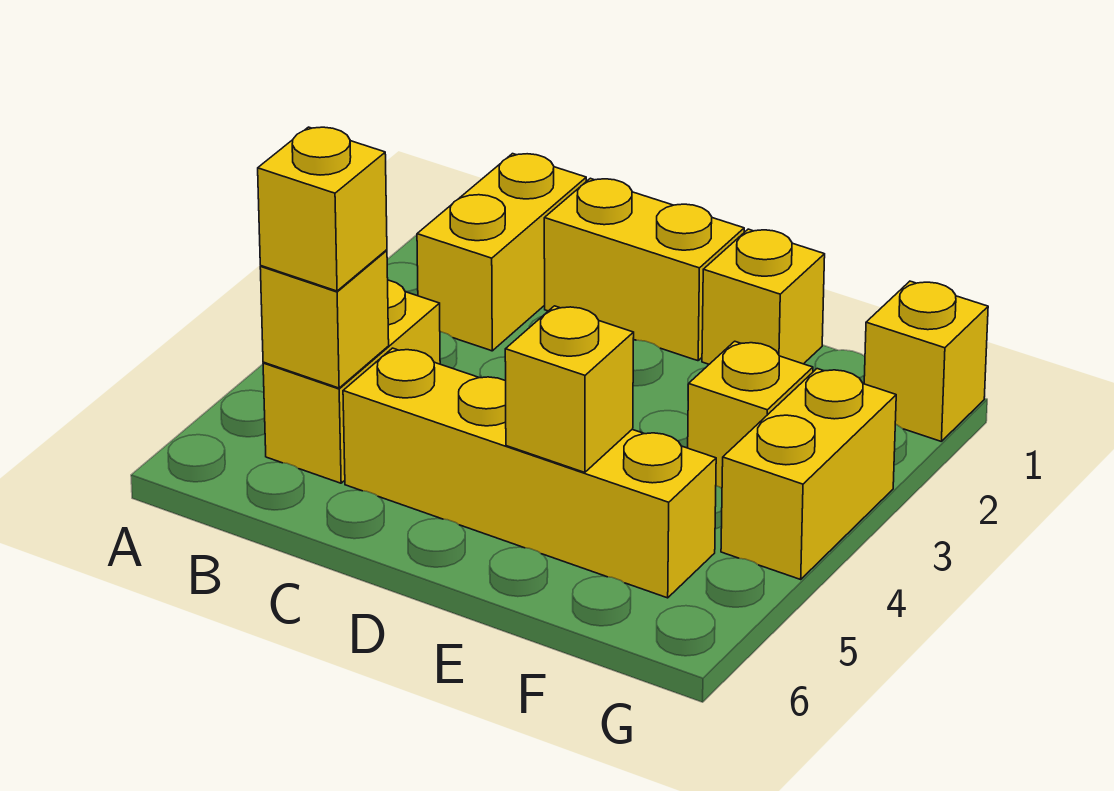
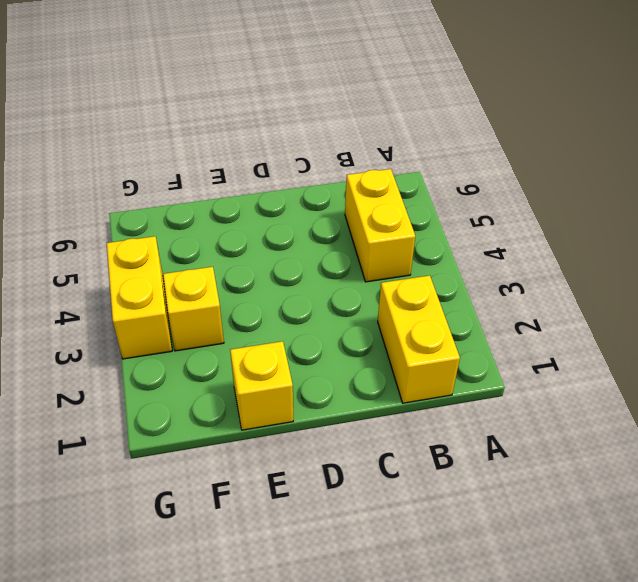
none -> yellow brick C1:D1 level 1
none -> yellow brick C5:F5 level 1

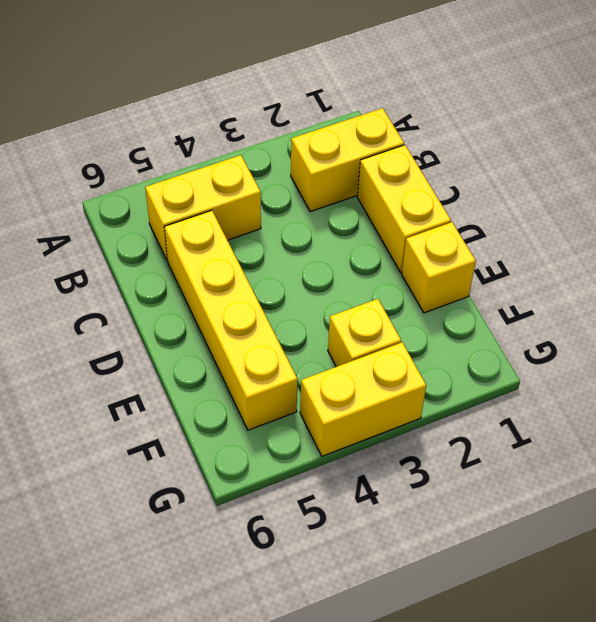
none -> yellow brick G1 level 1
none -> yellow brick B5 level 2

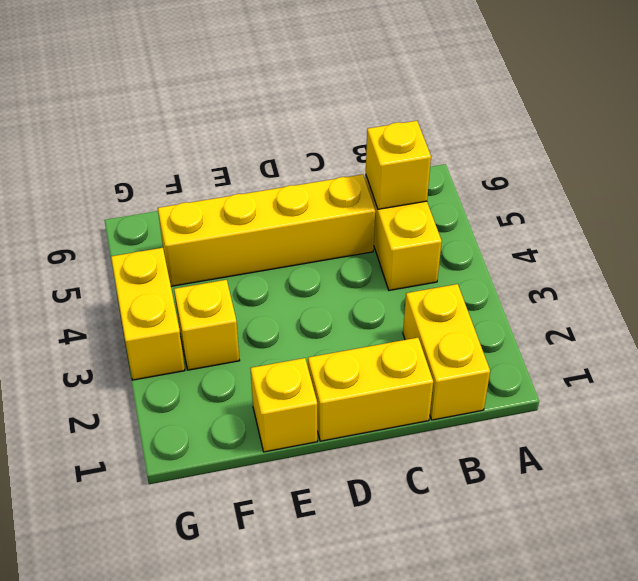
none -> yellow brick G1 level 1
none -> yellow brick E5 level 2

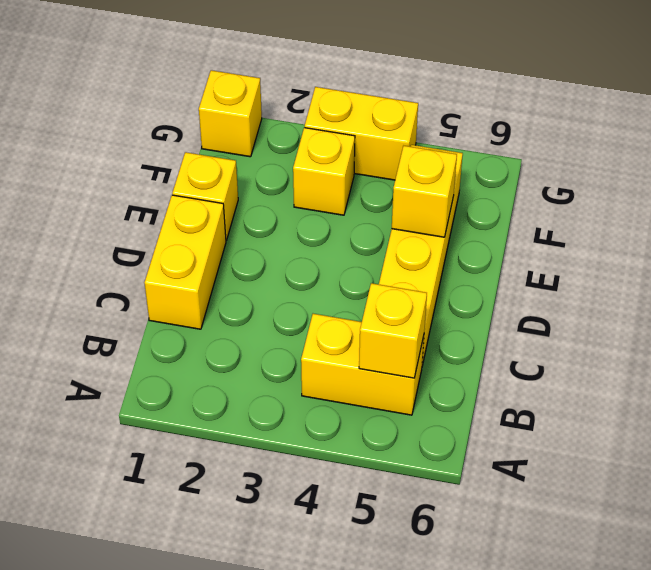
none -> yellow brick B1:B2 level 1
none -> yellow brick B5 level 3

